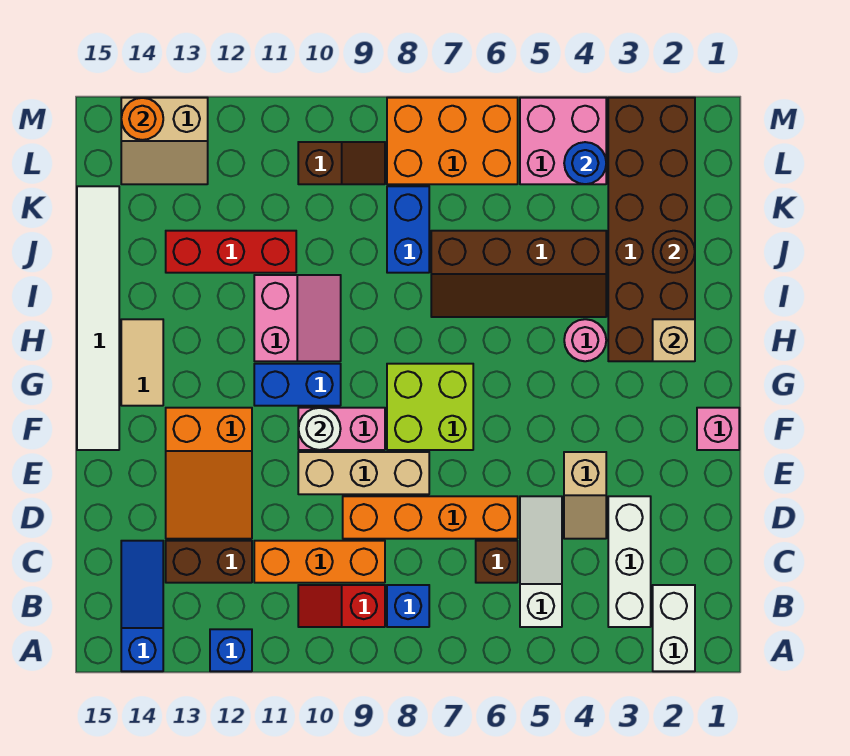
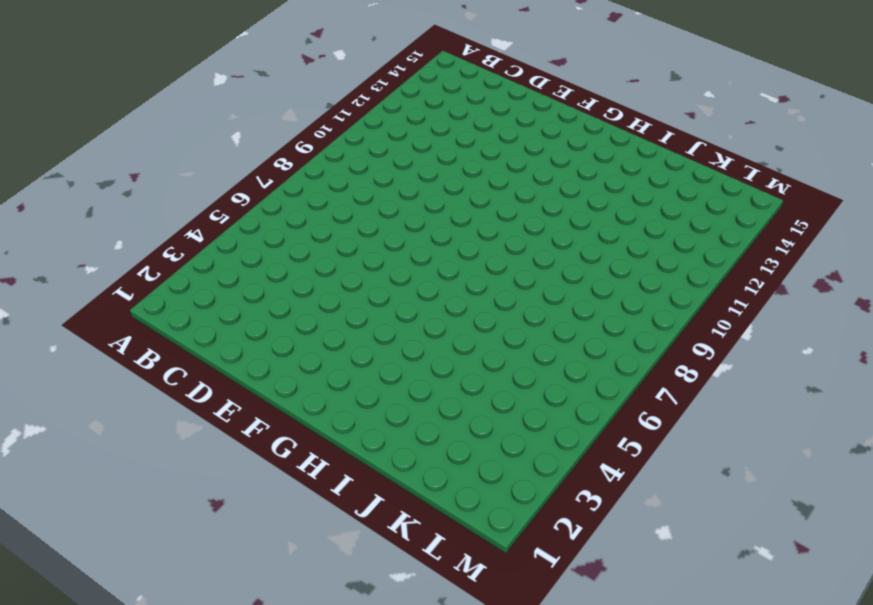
none -> white brick A2:B2 level 1
none -> blue brick A12 level 1
none -> blue slope A14:C14 level 1 top A
none -> white brick B3:D3 level 1

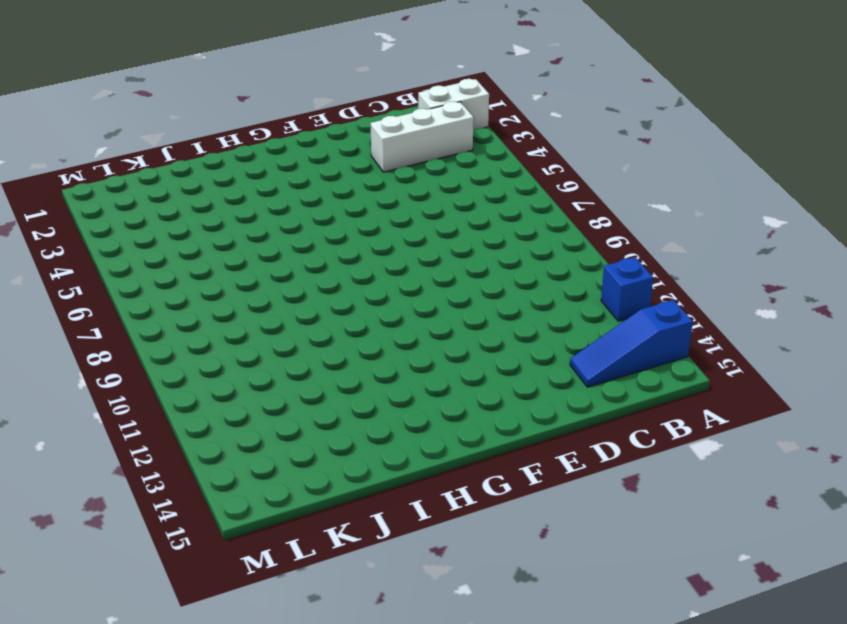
none -> white slope B5:D5 level 1 top B
none -> blue brick B8 level 1
none -> red slope B9:B10 level 1 top 9
none -> brown brick C6 level 1

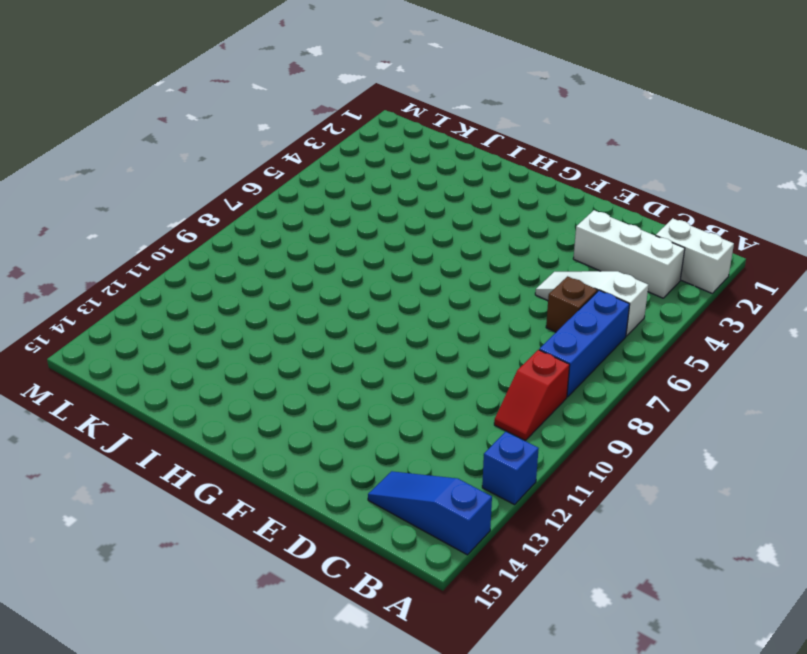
blue brick B6:B8 level 1 -> blue brick B8 level 1
none -> orange brick C9:C11 level 1
none -> brown brick C12:C13 level 1
none -> tan slope D4:E4 level 1 top E
none -> orange brick D6:D9 level 1

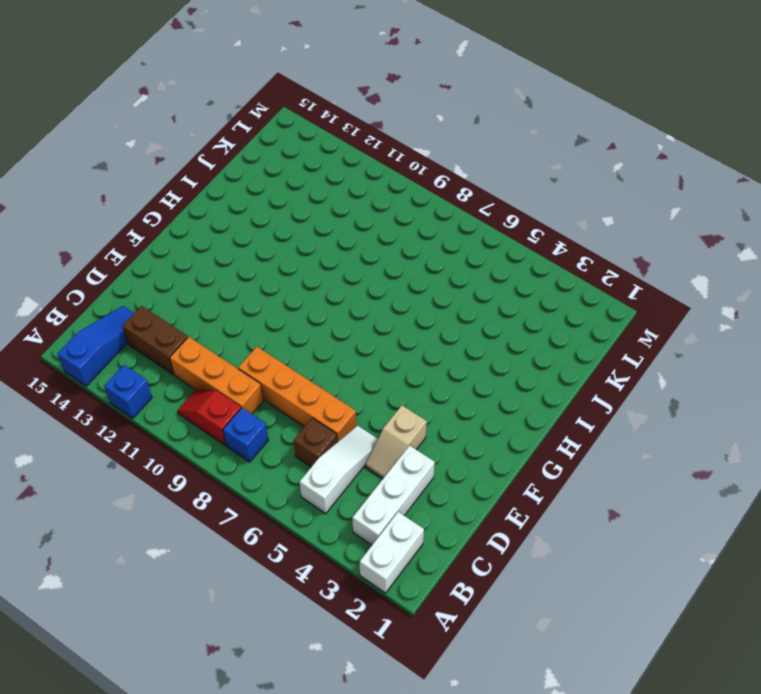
none -> orange slope D12:F13 level 1 top F
none -> tan brick E8:E10 level 1
none -> pink brick F1 level 1
none -> lime brick F7:G8 level 1

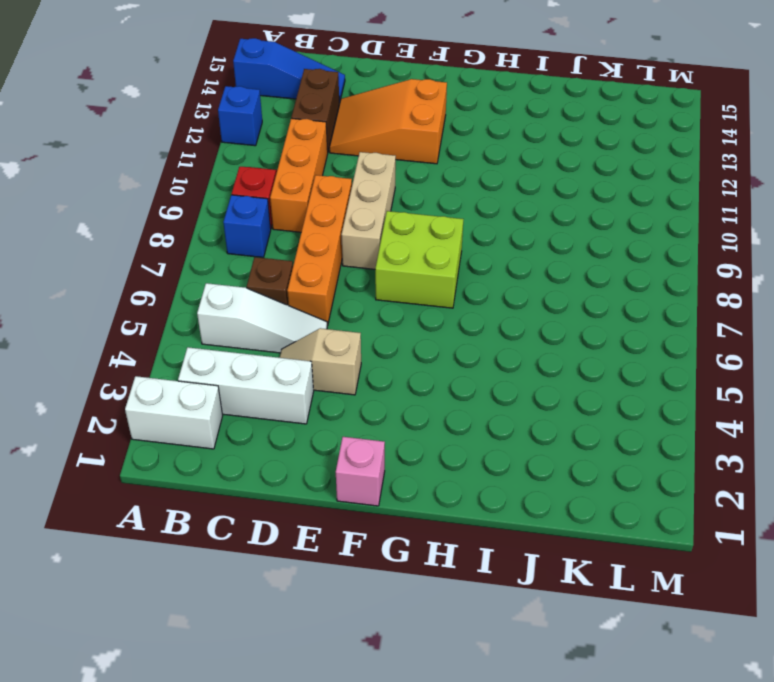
none -> pink brick F9:F10 level 1
none -> white tile F15:K15 level 1
none -> blue brick G10:G11 level 1
none -> tan tile G14:H14 level 1

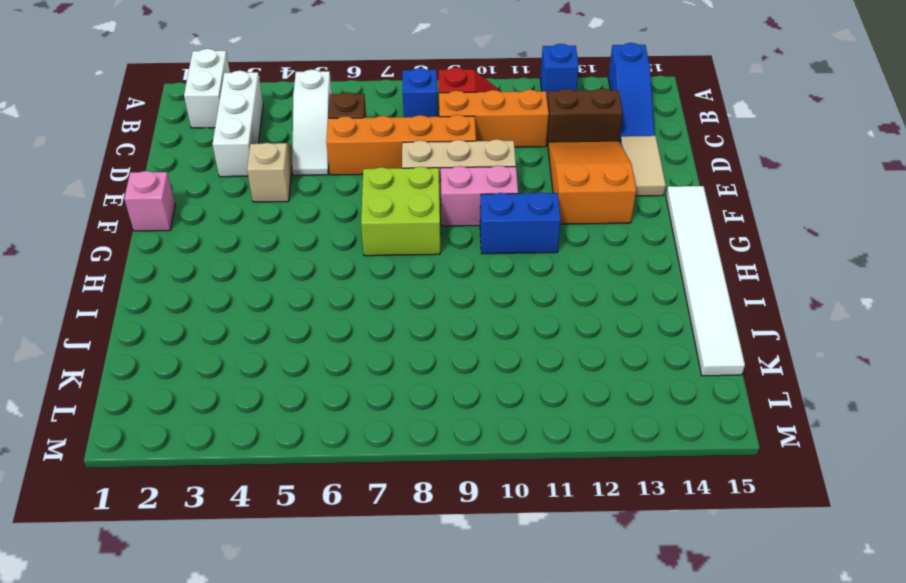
tan tile D14:E14 level 1 -> tan tile G14:H14 level 1
none -> brown brick H2:M3 level 1
none -> pink round brick H4 level 1
none -> pink slope H10:I11 level 1 top 11
none -> brown slope I4:J7 level 1 top J

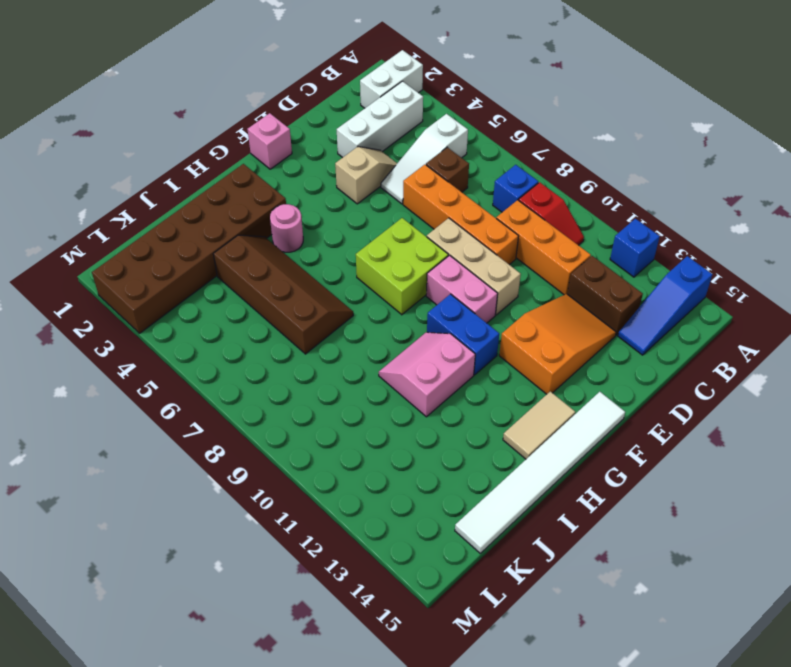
none -> blue brick J8:K8 level 1
none -> red brick J11:J13 level 1
none -> pink brick L4:M5 level 1
none -> orange brick L6:M8 level 1

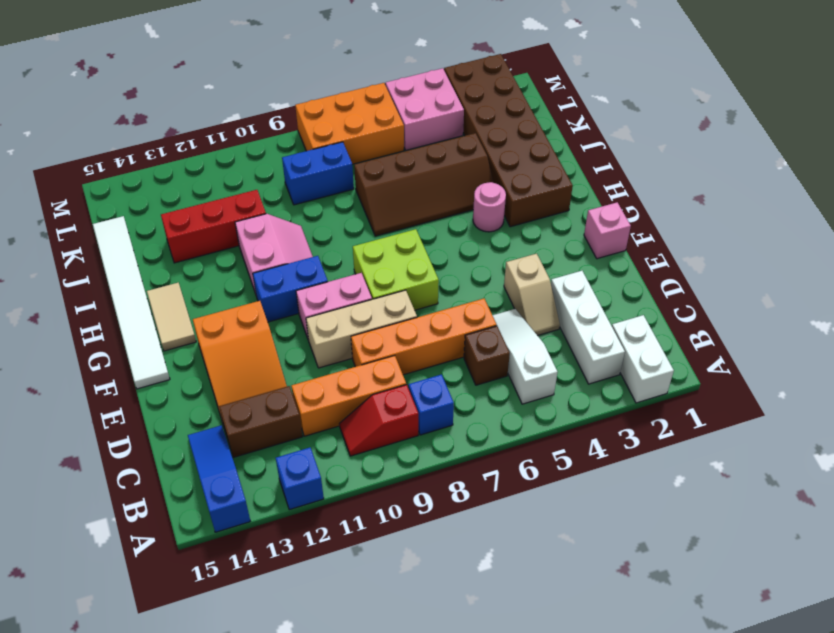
blue brick K8:K9 level 1 -> blue brick J8:K8 level 1
none -> brown slope L9:L10 level 1 top 10
none -> tan slope L13:M14 level 1 top M
none -> white round brick F10 level 2
none -> tan brick H2 level 2

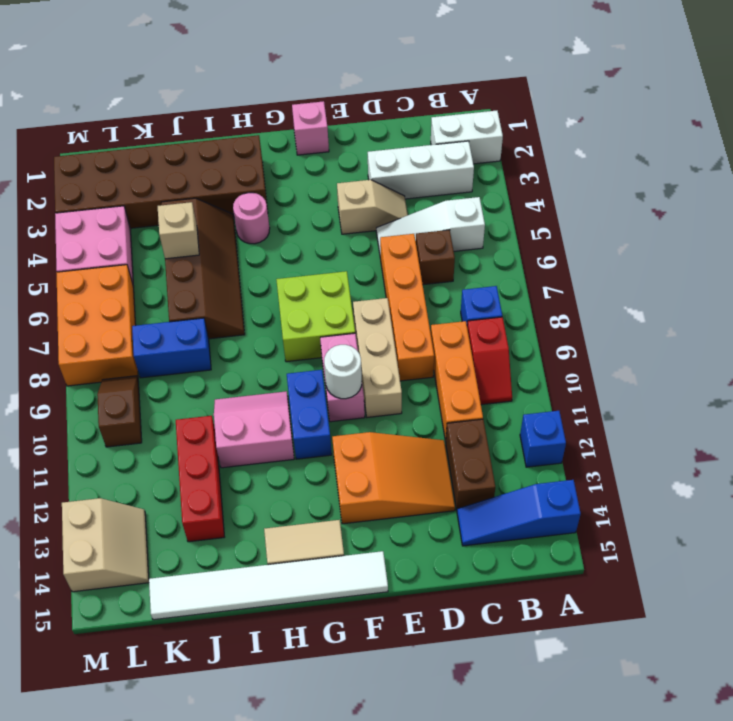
tan brick J5 level 2 -> tan brick H2 level 2
none -> brown round brick J2 level 2
none -> blue round brick L4 level 2
none -> orange round brick M14 level 2

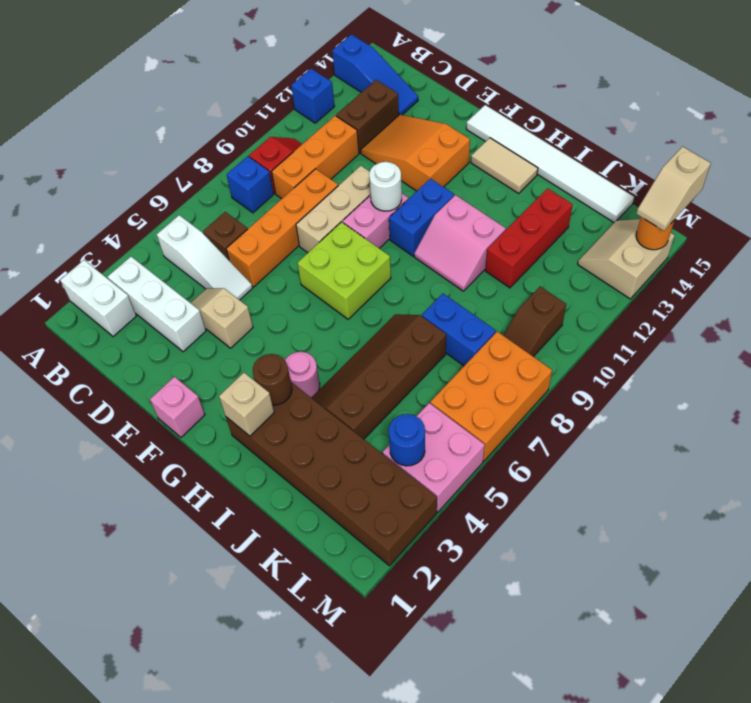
brown round brick H3 level 2 -> brown round brick J2 level 2
tan slope M14:M15 level 3 top 15 -> none

